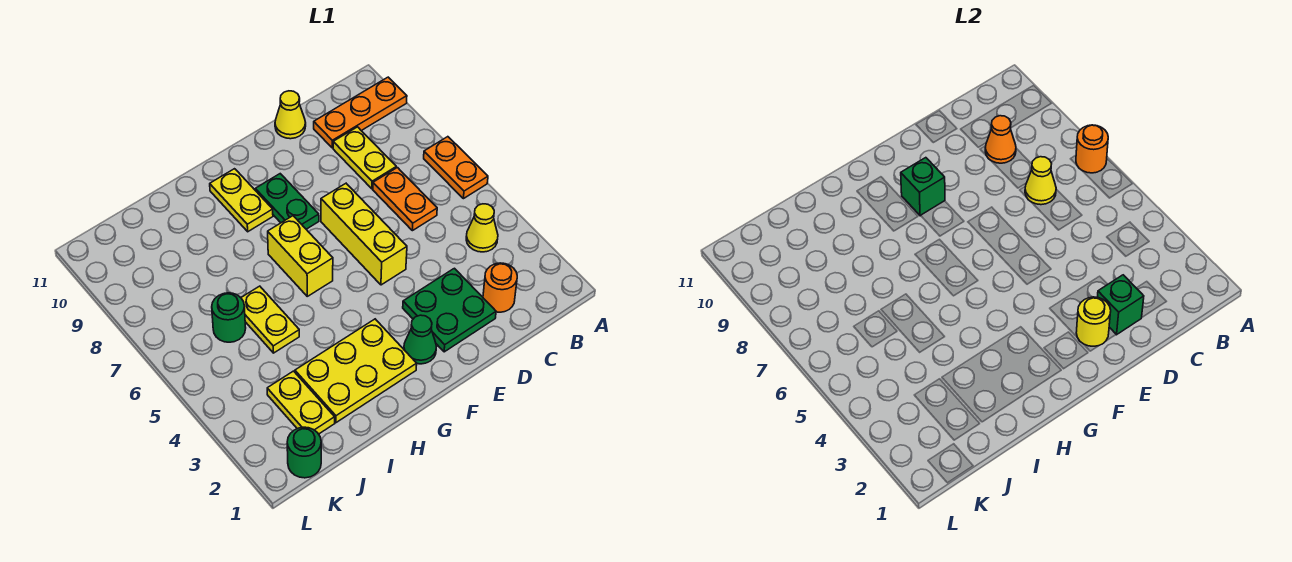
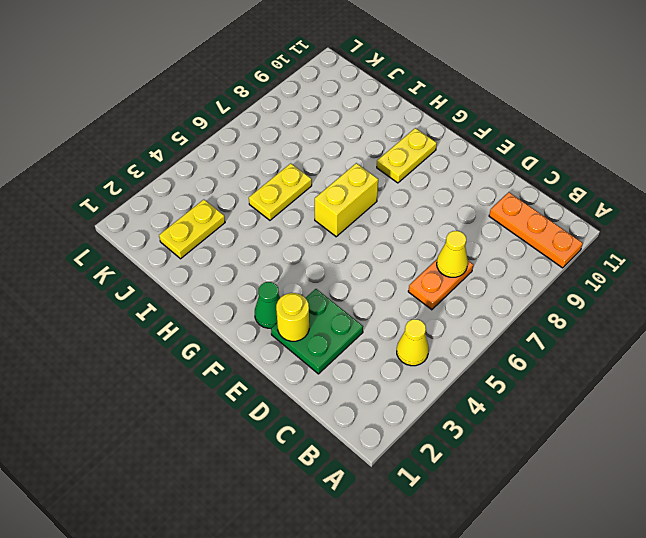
none -> orange plate A6:A7 level 1
none -> orange round brick C2 level 1
none -> yellow plate C8:C9 level 1

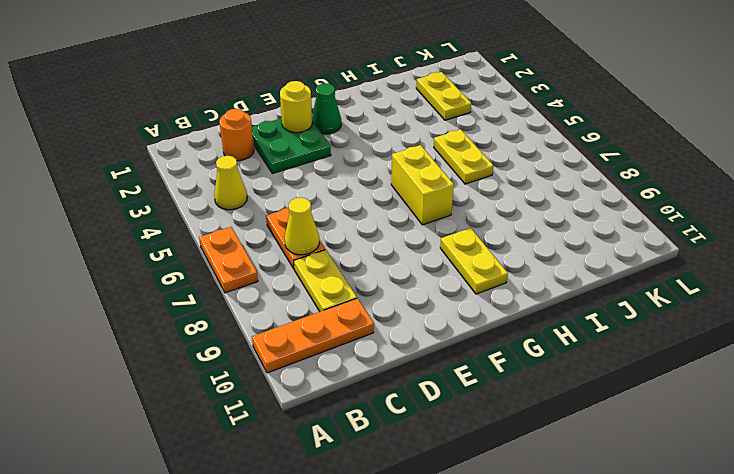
none -> yellow cone D11 level 1
none -> yellow brick E5:E7 level 1
none -> green plate F8:F9 level 1

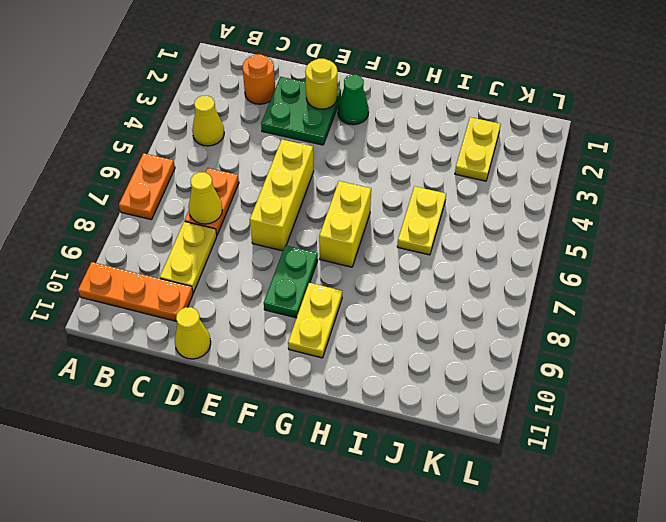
none -> yellow plate G2:I3 level 1
none -> green round brick J6 level 1
none -> green round brick K1 level 1

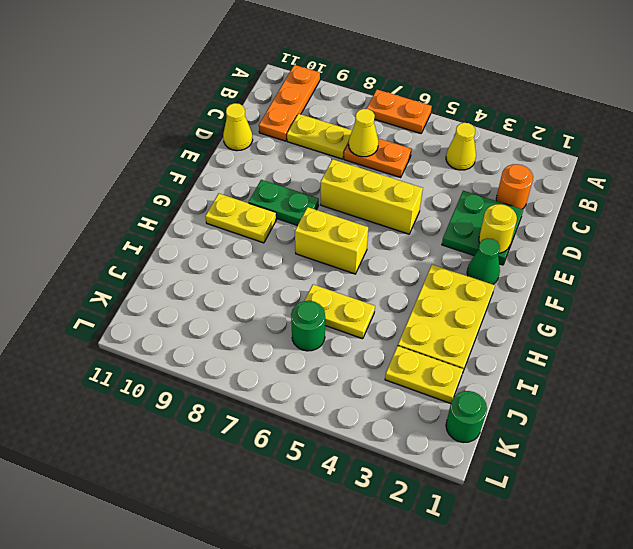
none -> orange round brick A7 level 2
none -> orange cone C9 level 2
none -> green brick D2 level 2

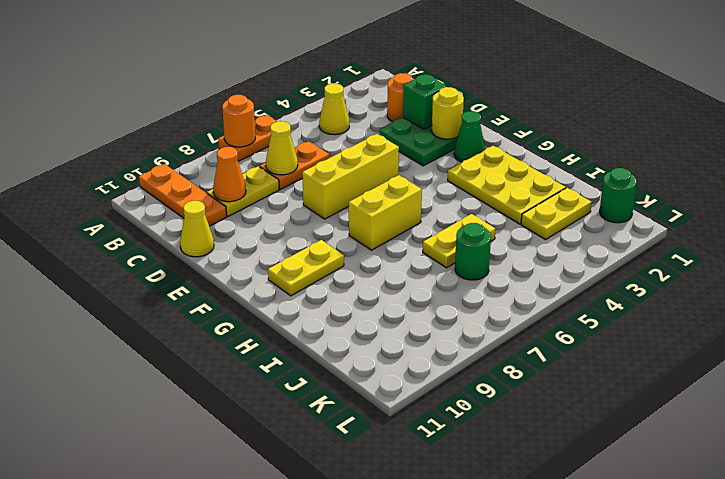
none -> green plate F8:F9 level 1
none -> green brick F9 level 2

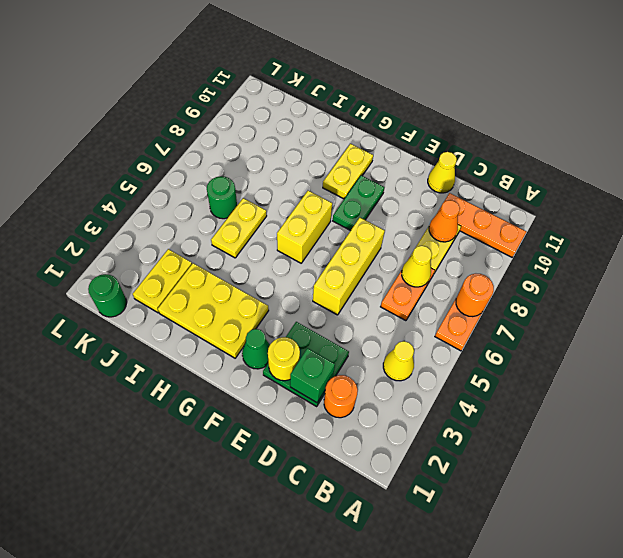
none -> green brick F9 level 2

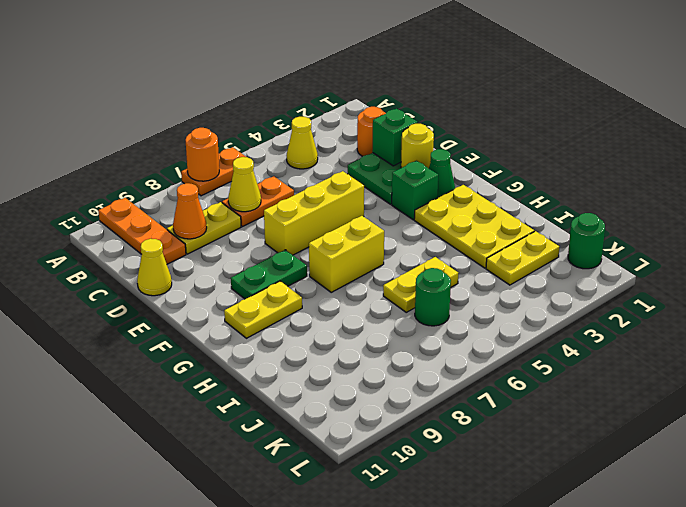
green brick F3 level 1 -> green brick F9 level 2

